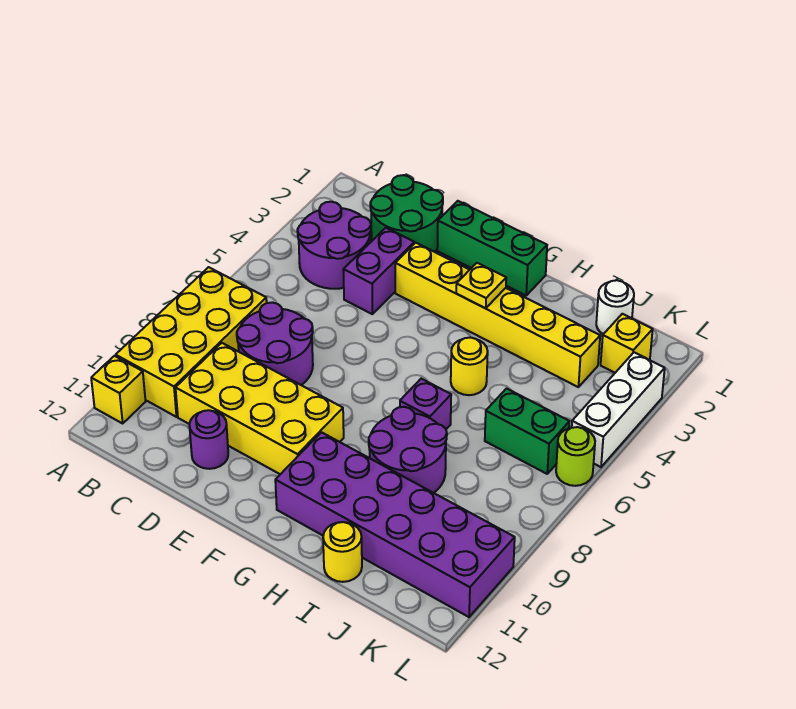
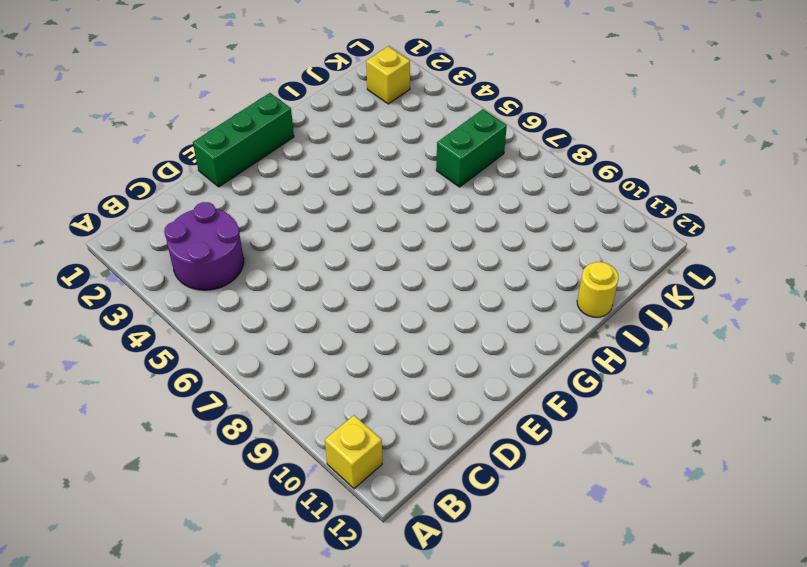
none -> yellow brick A7:B10 level 1
none -> green round brick C1:D2 level 1
none -> purple round brick C7:D8 level 1

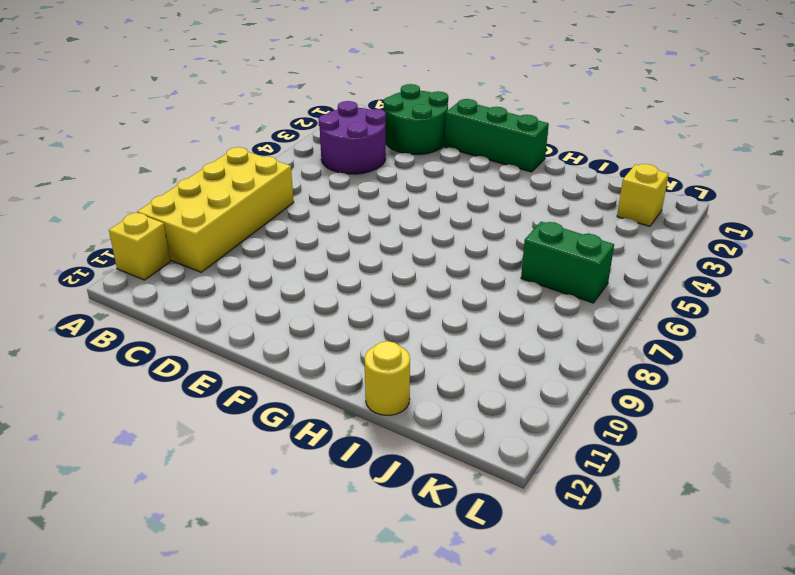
none -> purple round brick C7:D8 level 1
none -> yellow brick C9:F10 level 1
none -> purple brick D3:D4 level 1

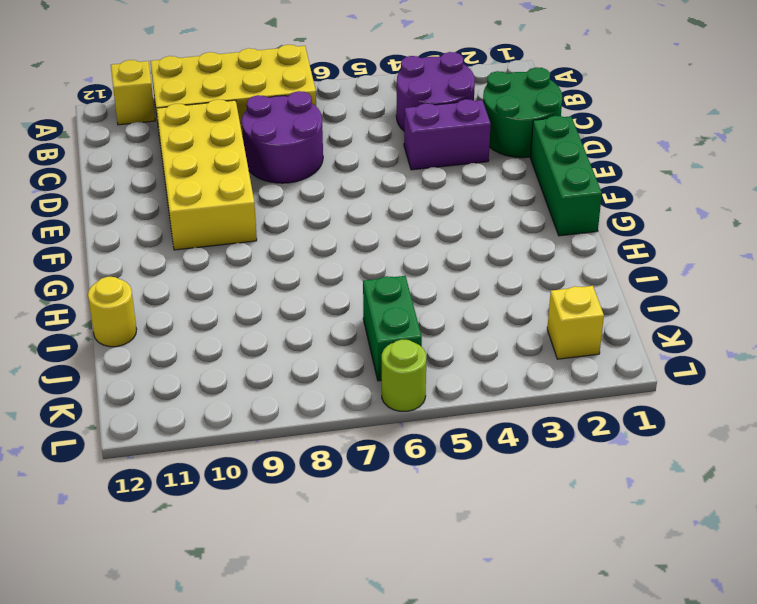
none -> purple round brick D11 level 1
none -> yellow brick E3:J3 level 1
none -> purple brick G10:L11 level 1

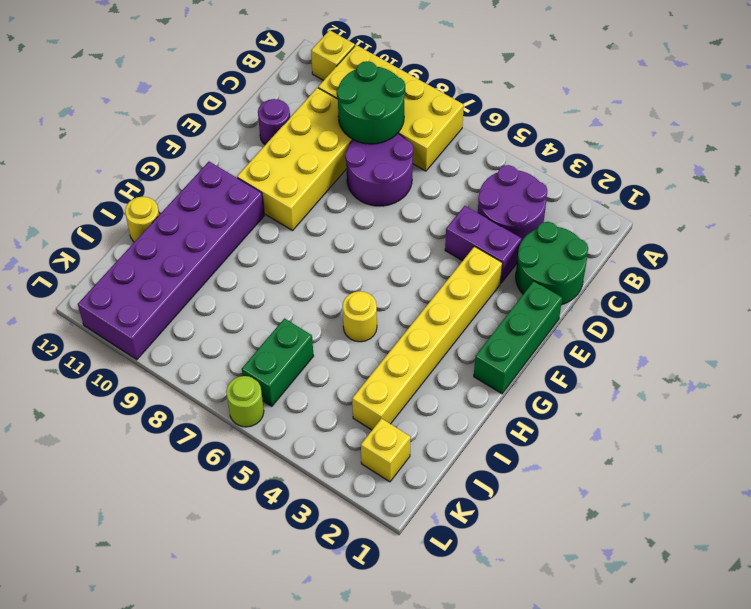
green round brick B8:C9 level 2 -> none
none -> purple brick H7 level 1
none -> purple round brick H8:I9 level 1
none -> white round brick J1 level 1

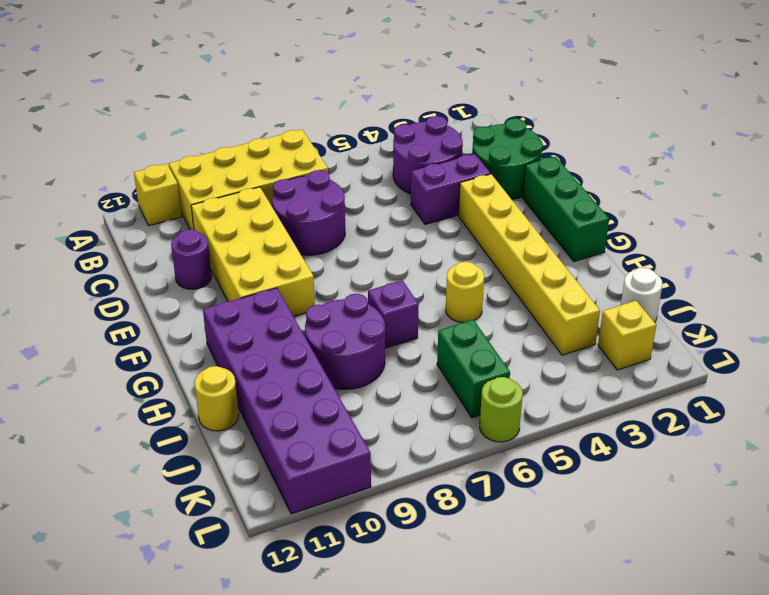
none -> white brick L3:L5 level 1
none -> yellow plate G3 level 2

